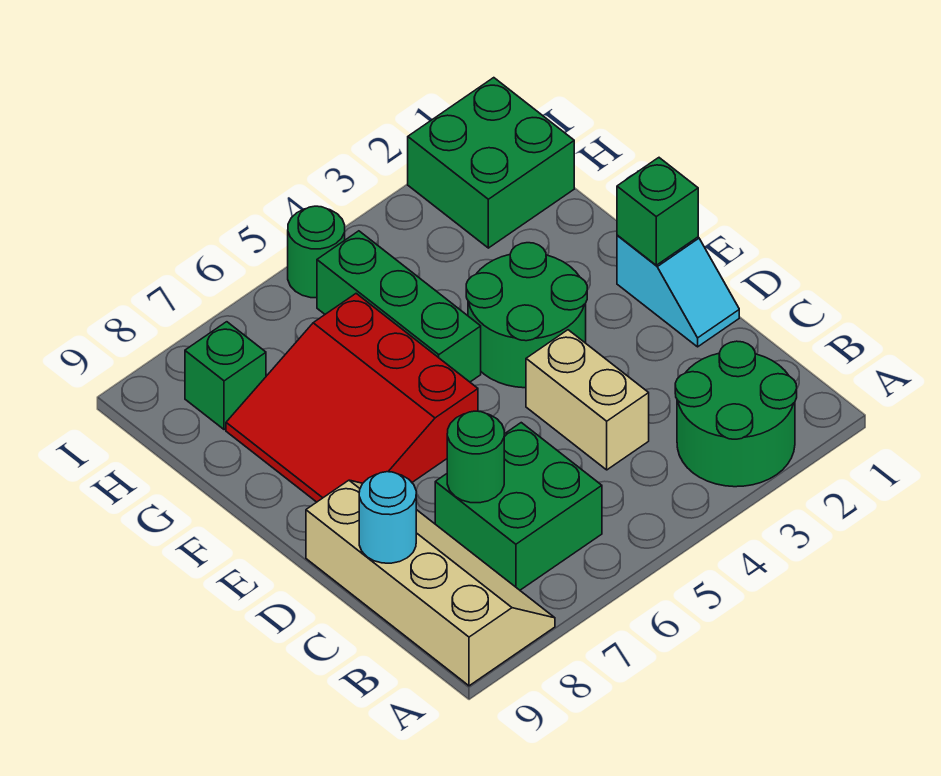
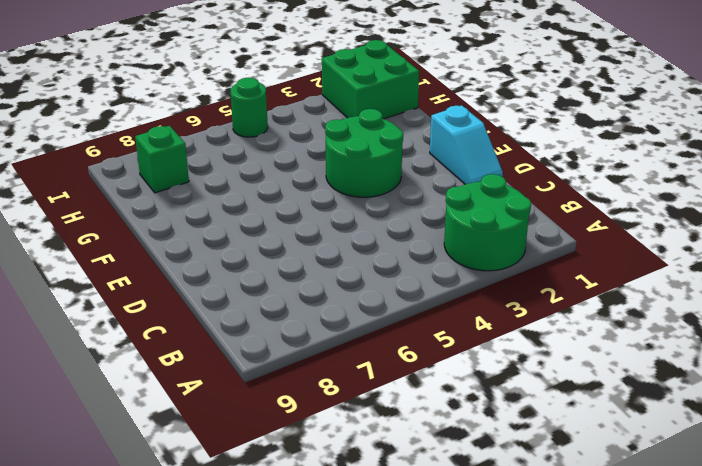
none -> tan slope A8:D9 level 1 top 9
none -> green brick B6:C7 level 1
none -> tan brick C4:D4 level 1

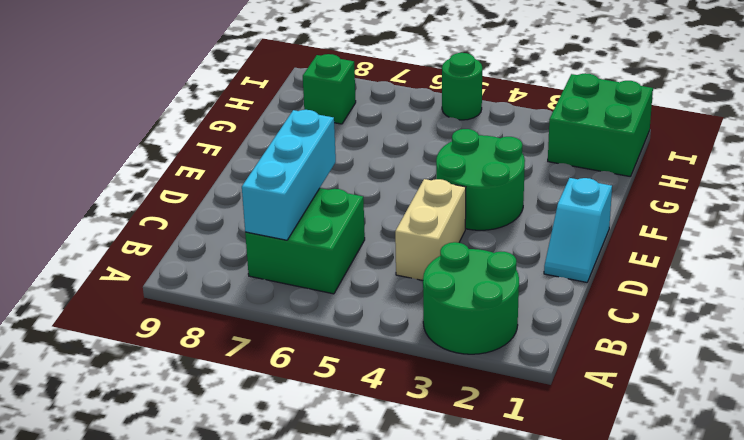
cyan brick B7:D7 level 2 -> green round brick C7 level 2
none -> tan slope A8:D9 level 1 top 9
none -> red slope E6:G8 level 1 top 6
none -> green brick F5:H5 level 1

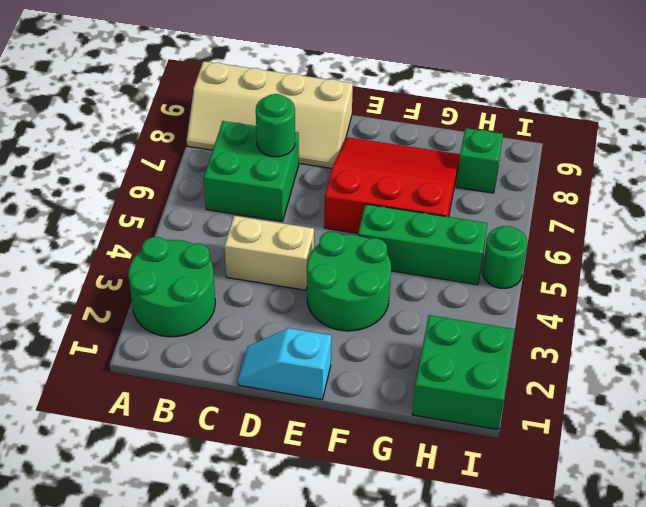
none -> cyan round brick C9 level 2
none -> green brick E1 level 2

